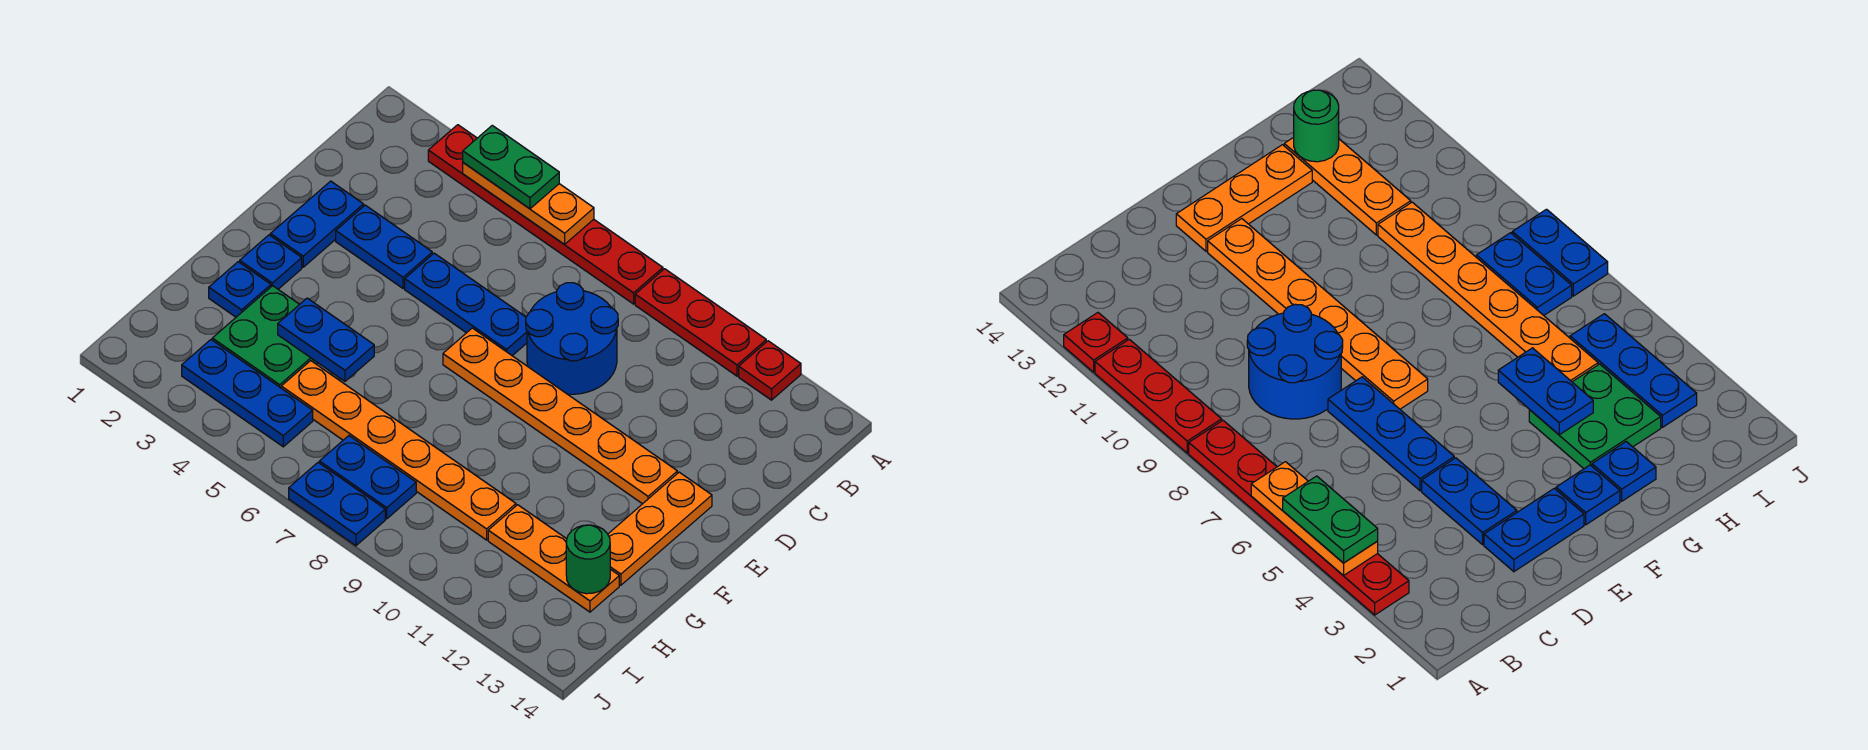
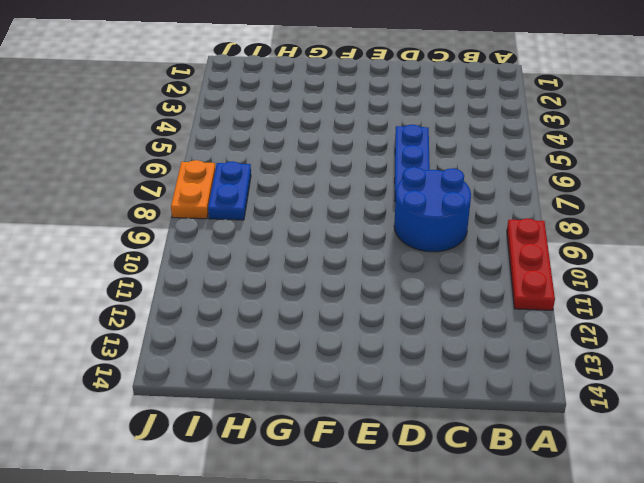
orange plate J7:J8 level 1 -> blue plate J7:J8 level 1
none -> red plate A3:A8 level 1
none -> red plate A12 level 1
none -> blue plate D2:E2 level 1

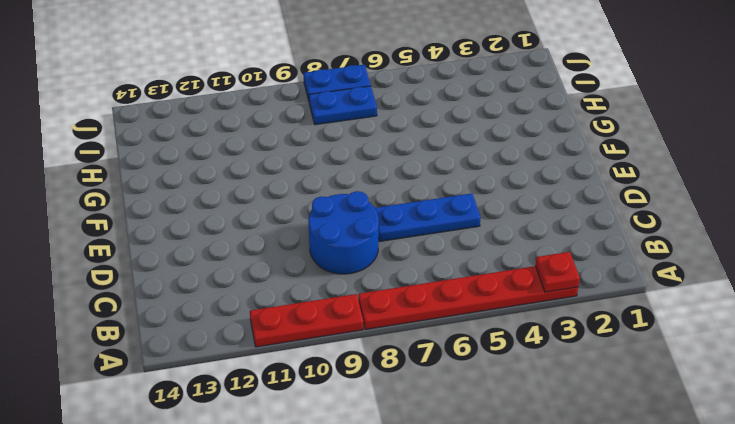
red plate A3 level 2 -> red plate A12 level 1
none -> blue plate D2:E2 level 1
none -> blue plate D3:D4 level 1
none -> orange plate E7:E12 level 1

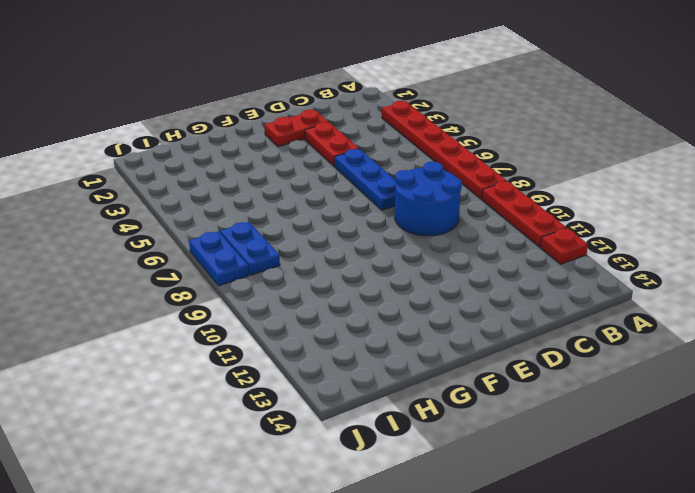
red plate D2:E2 level 1 -> blue plate D2:E2 level 1
red plate D3:D4 level 1 -> blue plate D3:D4 level 1
none -> orange plate E7:E12 level 1
none -> orange plate E13:G13 level 1
none -> blue plate F2 level 1

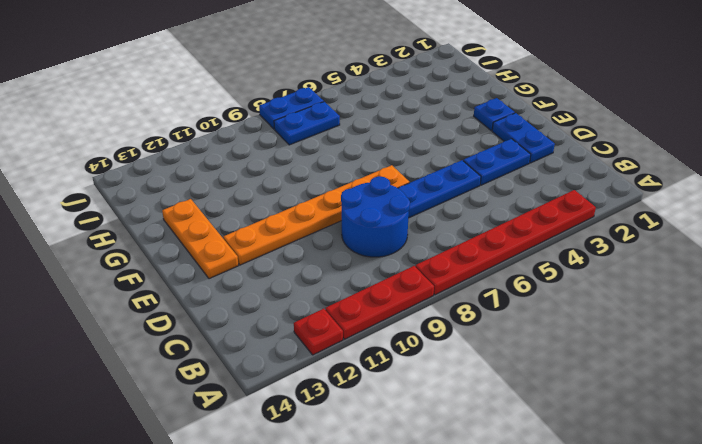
none -> blue plate G2 level 1
none -> green plate G3:H4 level 1
none -> orange plate H5:H10 level 1

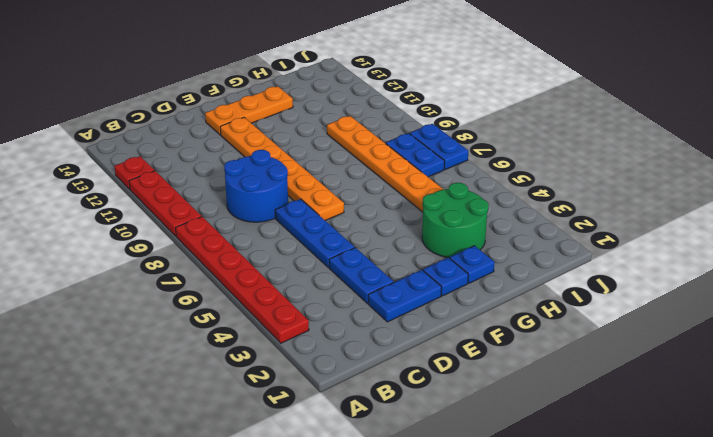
green round brick G3:H4 level 1 -> green plate G3:H4 level 1
none -> orange plate H11:H13 level 1
none -> blue plate I3:I5 level 1
none -> orange plate A4:A6 level 2

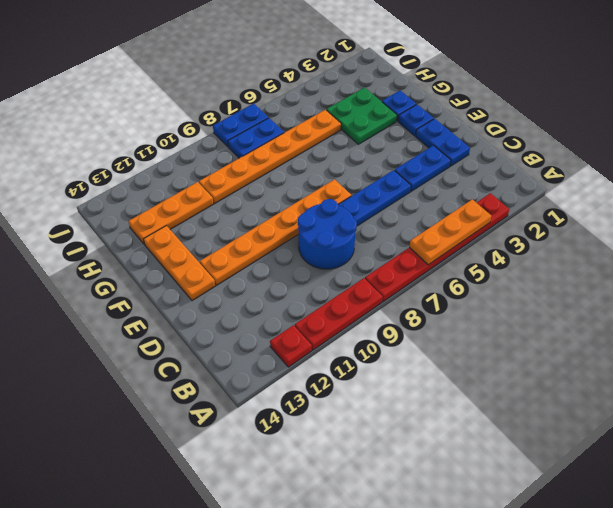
none -> blue plate I3:I5 level 1
none -> blue plate G4:G5 level 2
none -> green round brick H13 level 2

